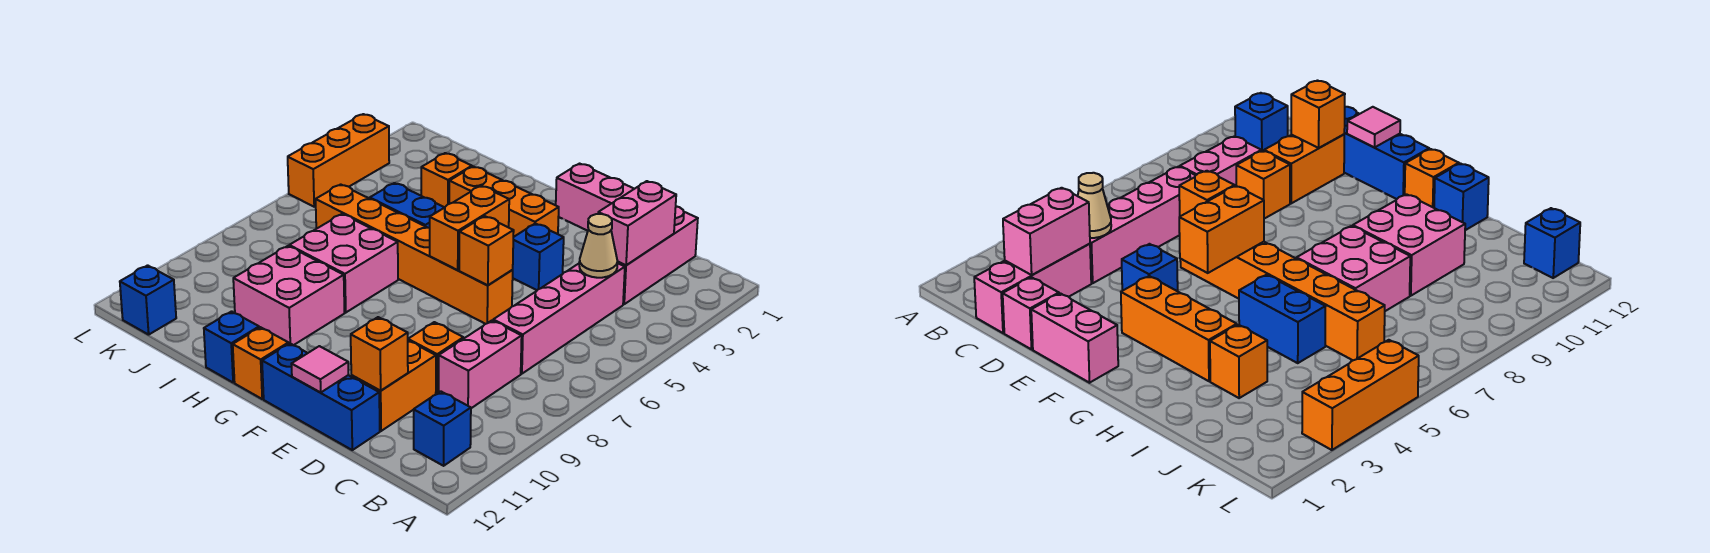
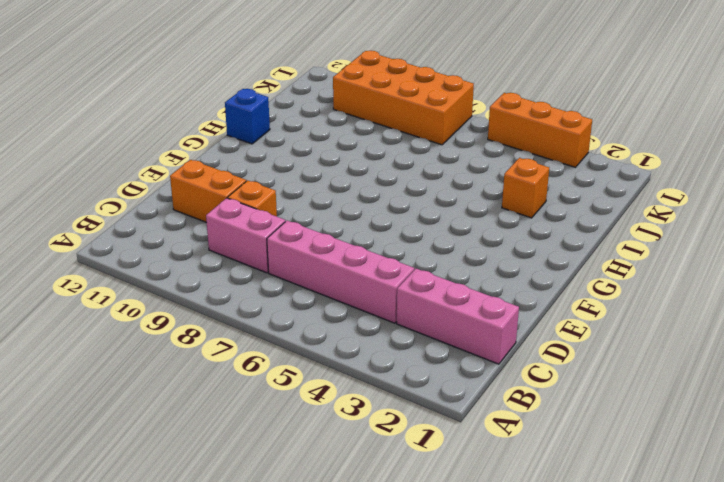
orange brick K7:L10 level 1 -> none
none -> blue brick B11 level 1
none -> pink brick D1 level 1
none -> blue brick D12:F12 level 1

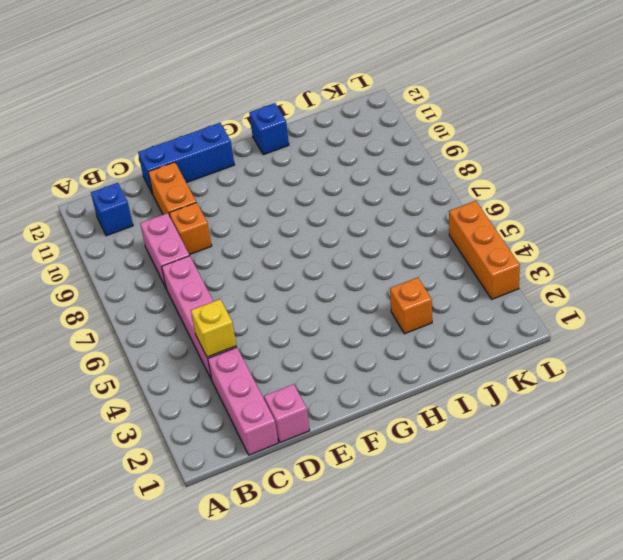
yellow brick C4 level 2 -> tan cone C4 level 2
none -> pink brick E1:F1 level 1
none -> blue brick E4 level 1
none -> orange brick E6:J6 level 1

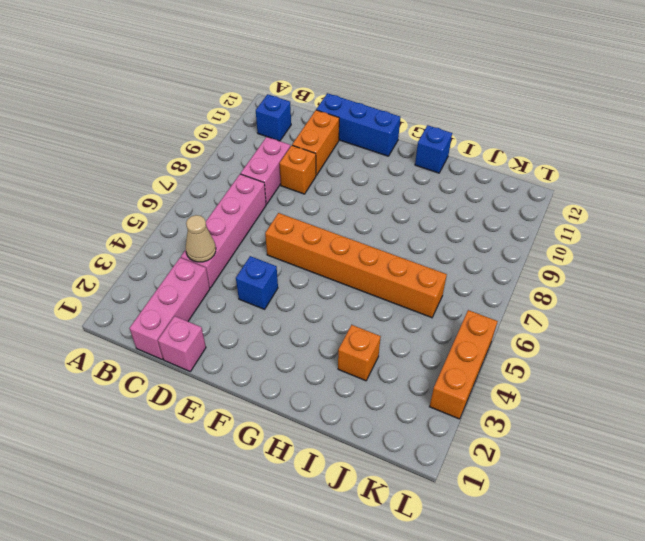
none -> pink brick E1:F1 level 1
none -> orange brick F3:H3 level 1
none -> orange brick G12 level 1

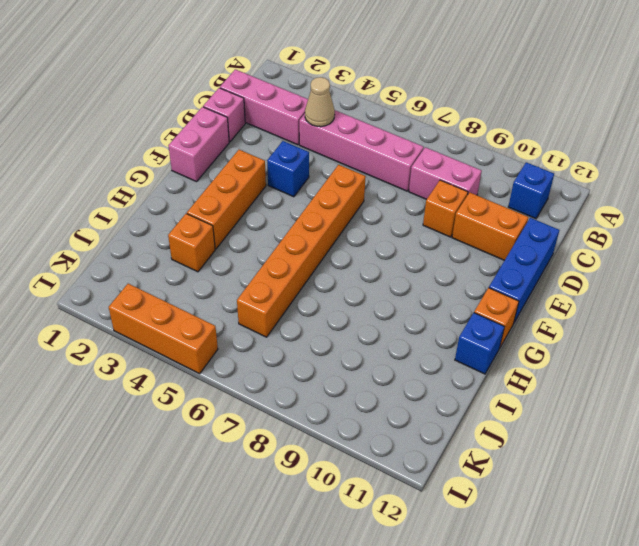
none -> blue brick H5:I5 level 1
none -> pink brick H7:I8 level 1
none -> pink brick H9:I10 level 1

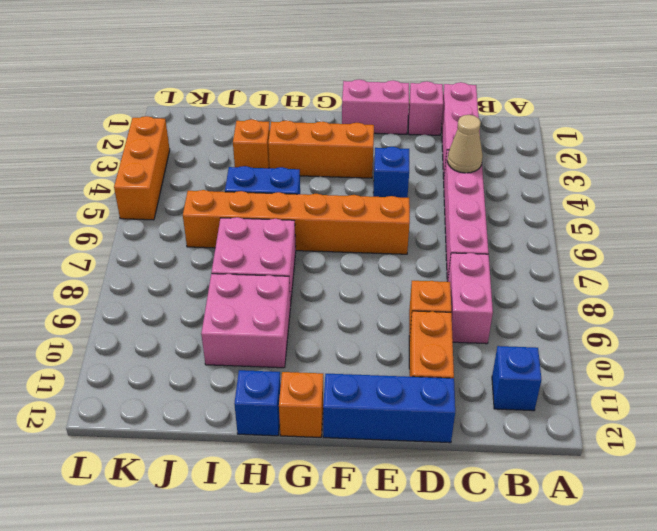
none -> blue brick K12 level 1
none -> pink brick C2:C3 level 2
none -> orange brick D11 level 2

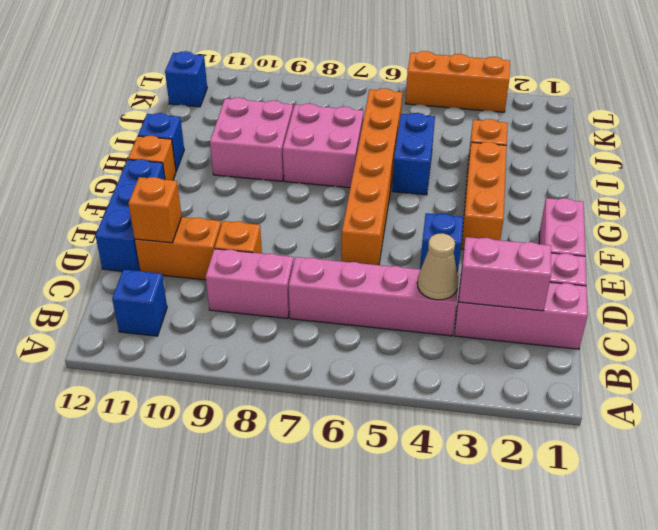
none -> orange brick E6 level 2
none -> pink tile E12 level 2
none -> orange brick F5:F6 level 2

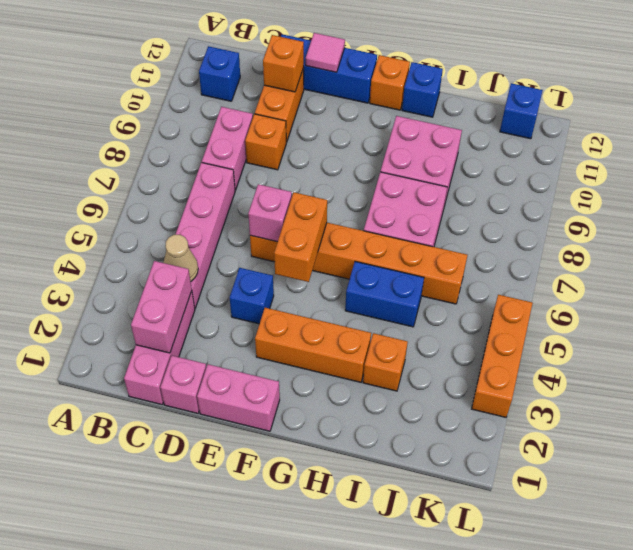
pink brick E6 level 2 -> orange brick E6 level 2

